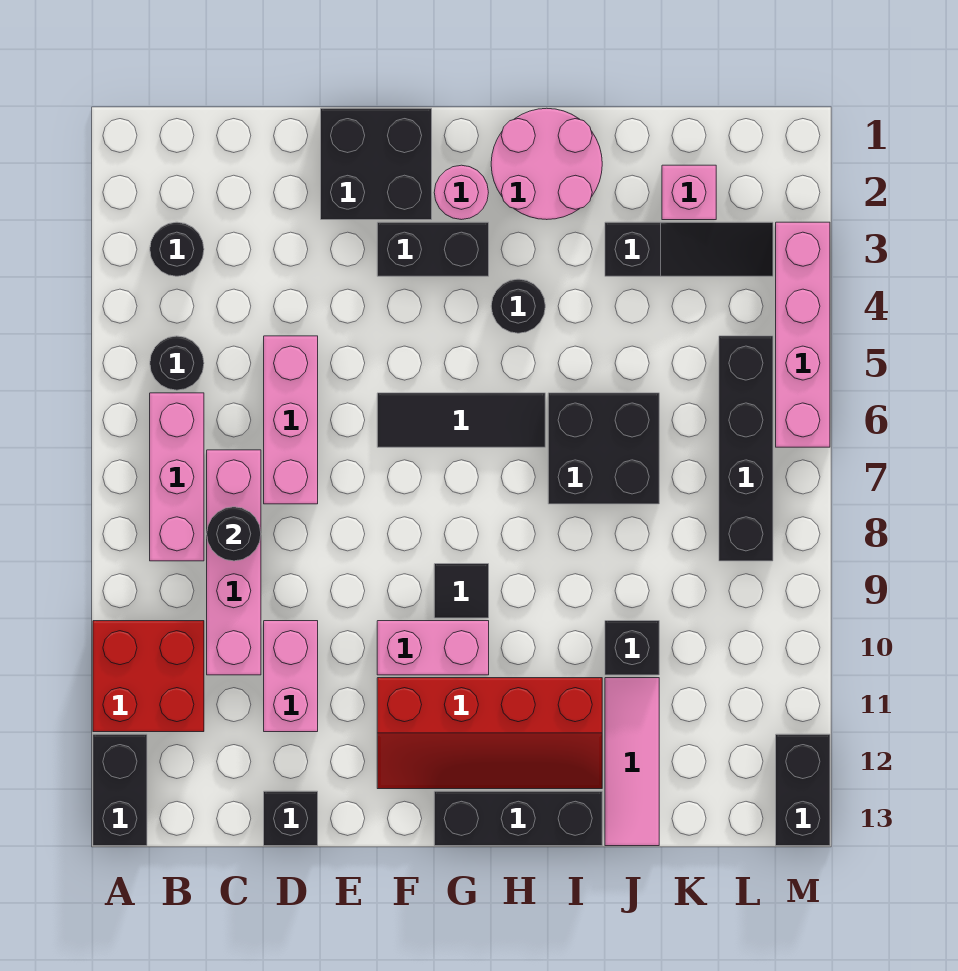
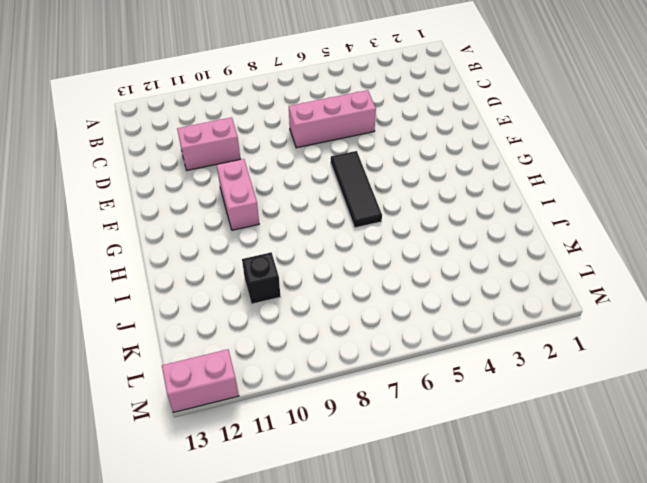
pink brick M12:M13 level 1 -> black brick M12:M13 level 1
none -> red brick A10:B11 level 1
none -> black brick A12:A13 level 1
none -> black round brick B3 level 1

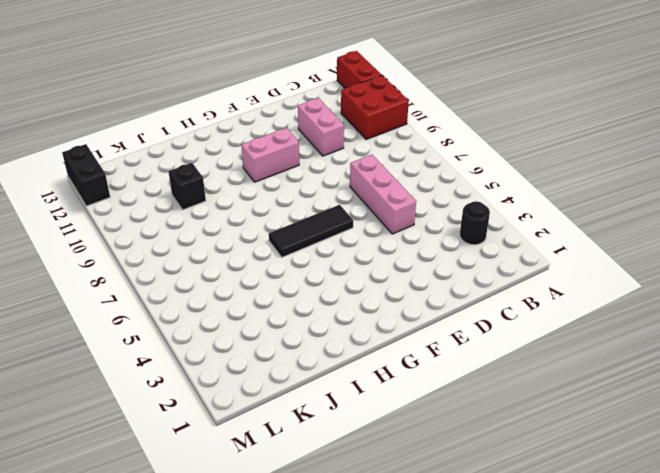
red brick A12:A13 level 1 -> black brick A12:A13 level 1
none -> black round brick B5 level 1
none -> pink brick B6:B8 level 1
none -> pink brick C7:C10 level 1

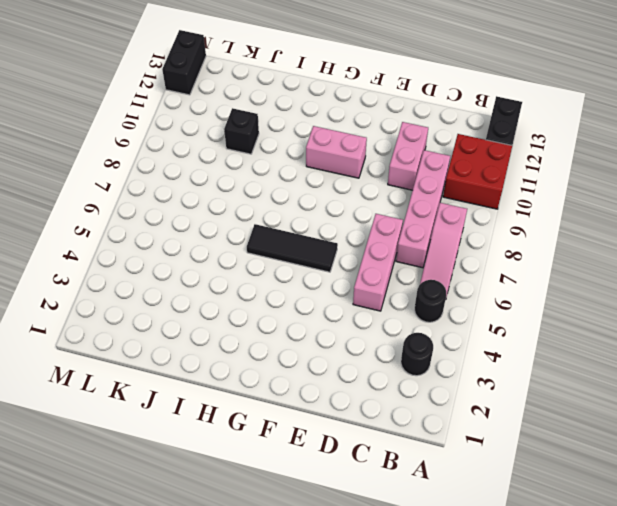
pink slope B6:B8 level 1 top 8 -> pink brick B6:B8 level 1
none -> black brick D13 level 1
none -> black brick E1:F2 level 1
none -> black brick F3:G3 level 1

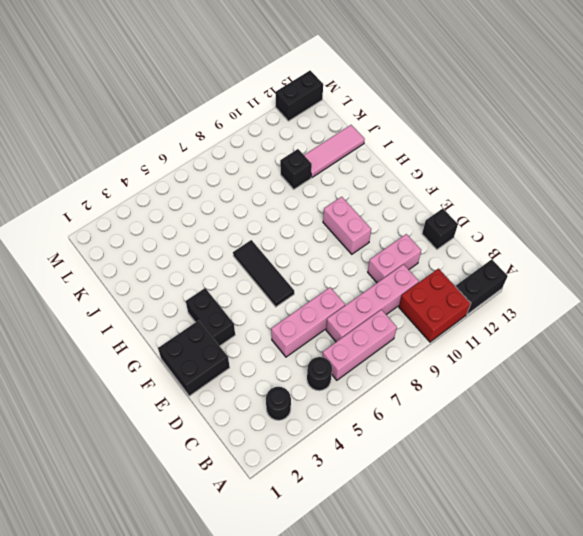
none -> red slope F11:I12 level 1 top 11
none -> pink round brick G2 level 1
none -> black tile G9 level 1

